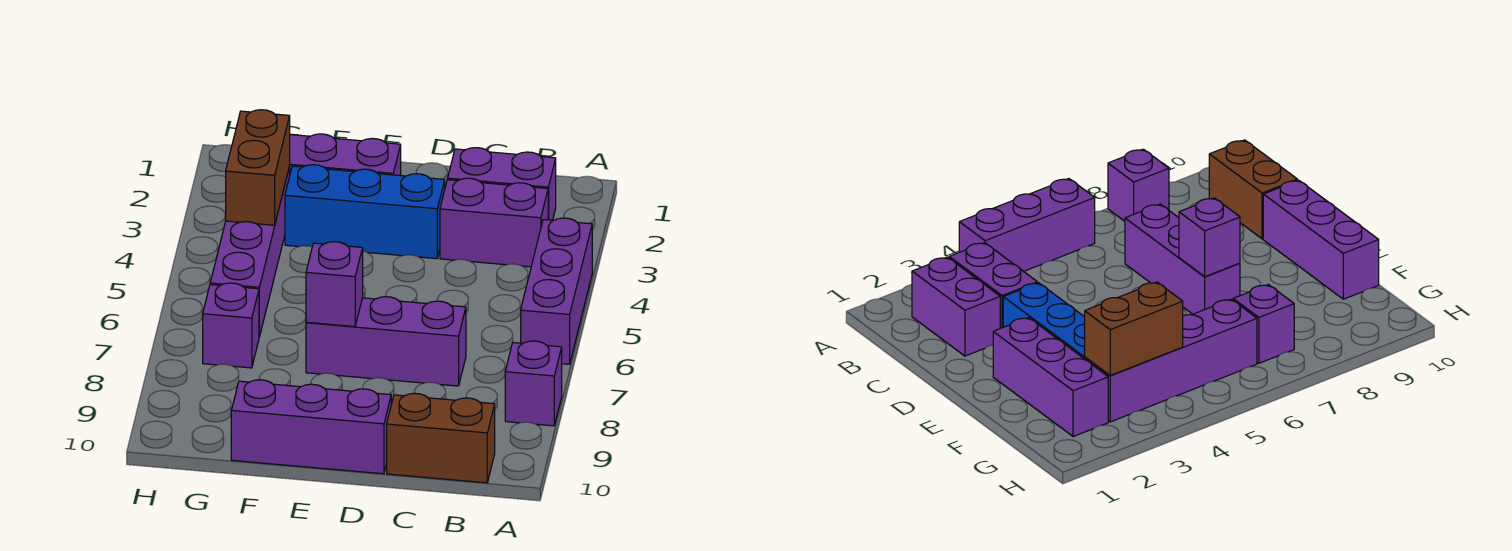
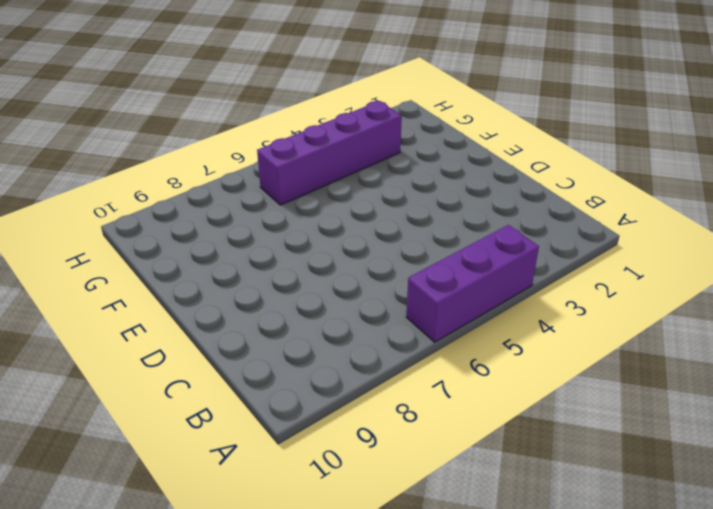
none -> purple brick A8 level 1
none -> purple brick B2:C2 level 1
none -> purple brick B3:C3 level 1

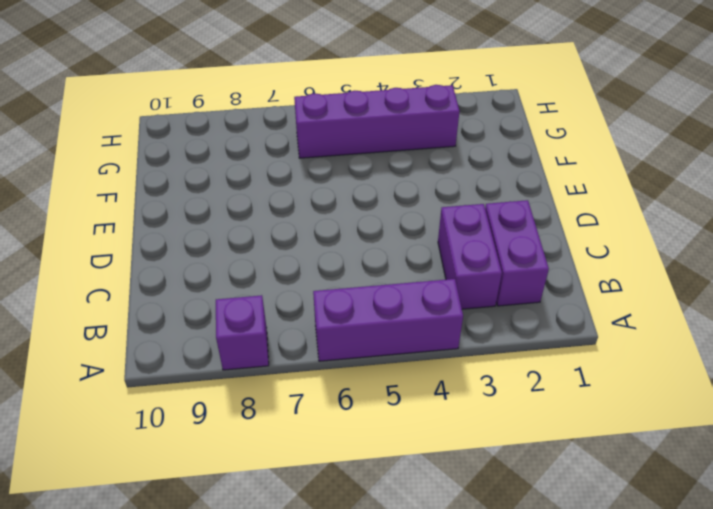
none -> brown brick B10:C10 level 1
none -> purple brick C7:E7 level 1
none -> blue brick D3:F3 level 1

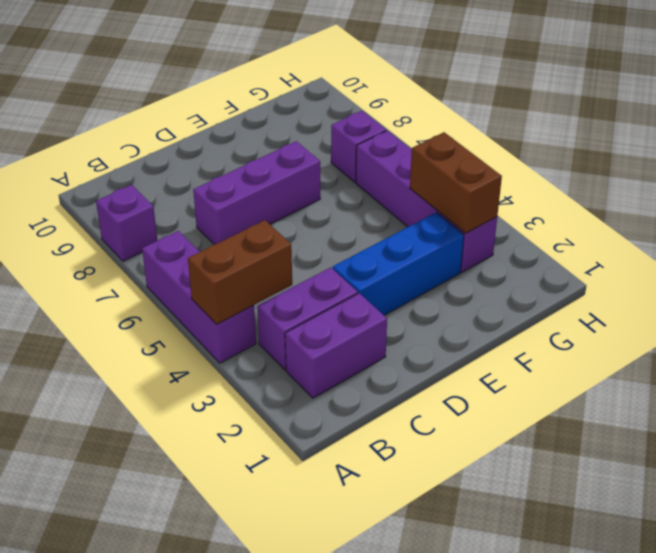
brown brick A4:B4 level 2 -> brown brick B10:C10 level 1
none -> purple brick D10:F10 level 1
none -> purple brick E2:G2 level 1
none -> purple brick E7 level 2

